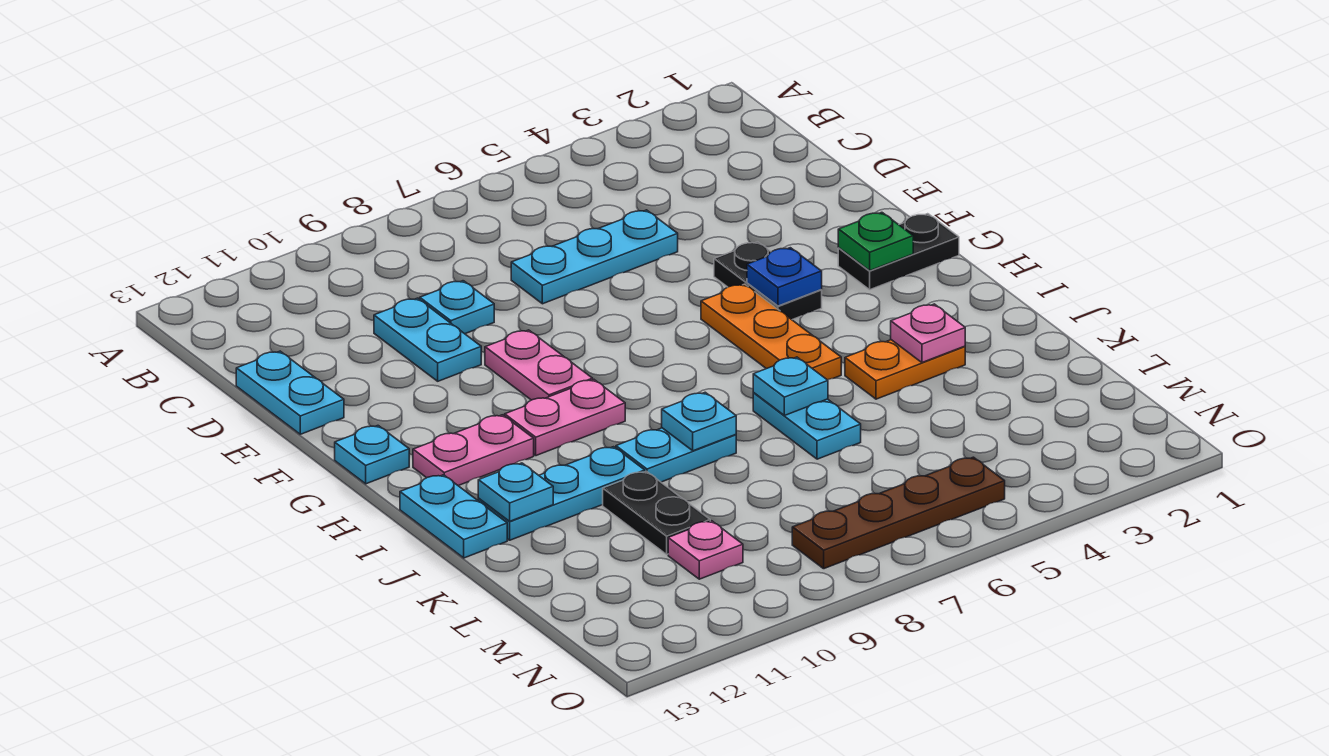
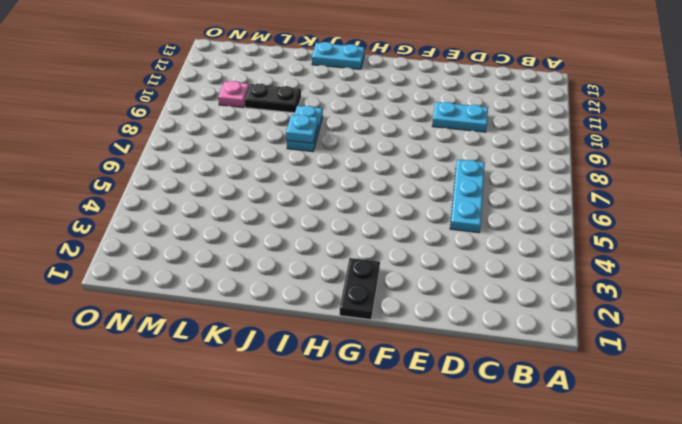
none -> cyan plate D9 level 1
none -> cyan plate D13:E13 level 1
none -> black plate F4:G4 level 1

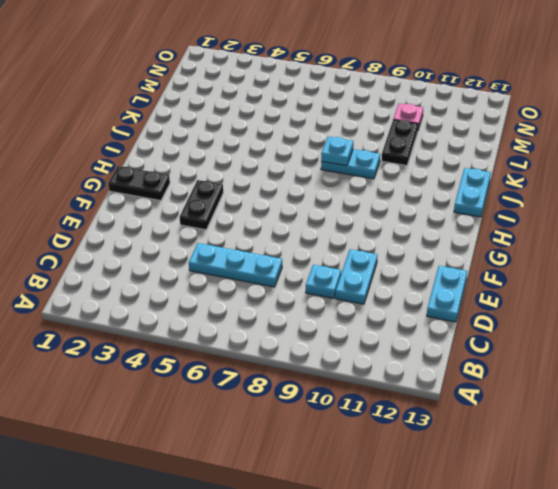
none -> pink plate F9:G9 level 1
none -> orange plate G5:I5 level 1
none -> cyan plate G13 level 1

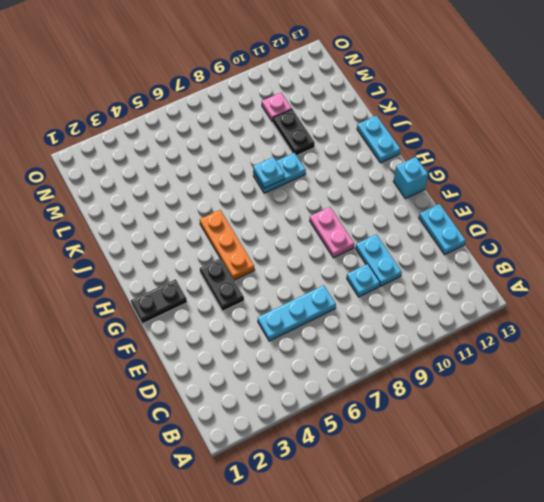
cyan brick G13 level 1 -> cyan plate G13 level 1
none -> pink plate H9:H10 level 1
none -> pink plate H11:H12 level 1
none -> orange plate J3:J4 level 1

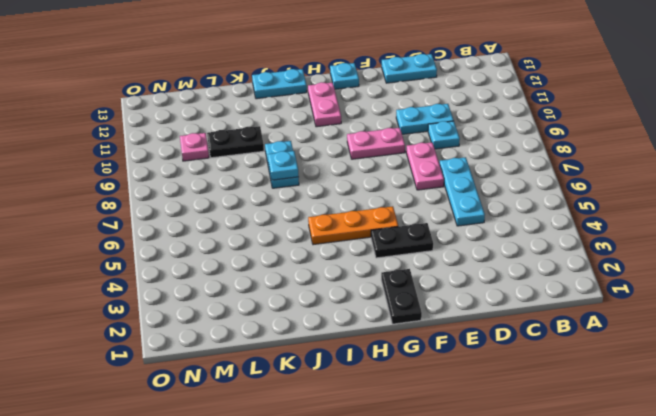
pink plate E7:E8 level 1 -> pink plate H9:H10 level 1
none -> orange plate J3:J4 level 1
none -> cyan plate J6:K6 level 1
none -> cyan plate J10:J12 level 1

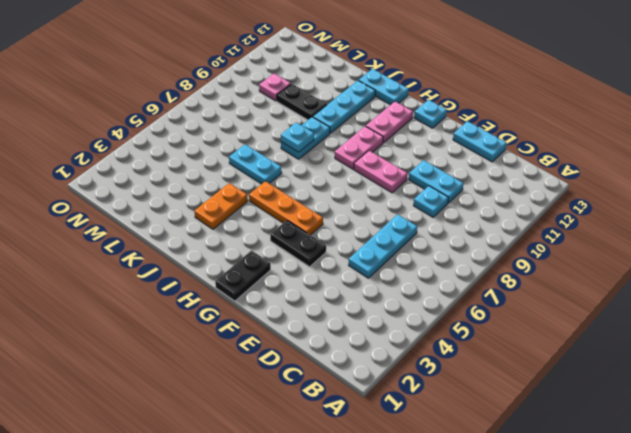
none -> brown plate N5:N8 level 1
none -> green plate G2 level 2
none -> blue plate G4 level 2

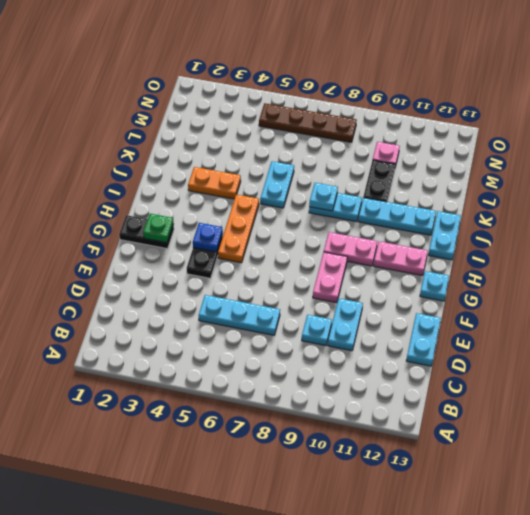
none -> pink plate J3 level 2
none -> cyan plate J6 level 2
none -> cyan plate J12 level 2

